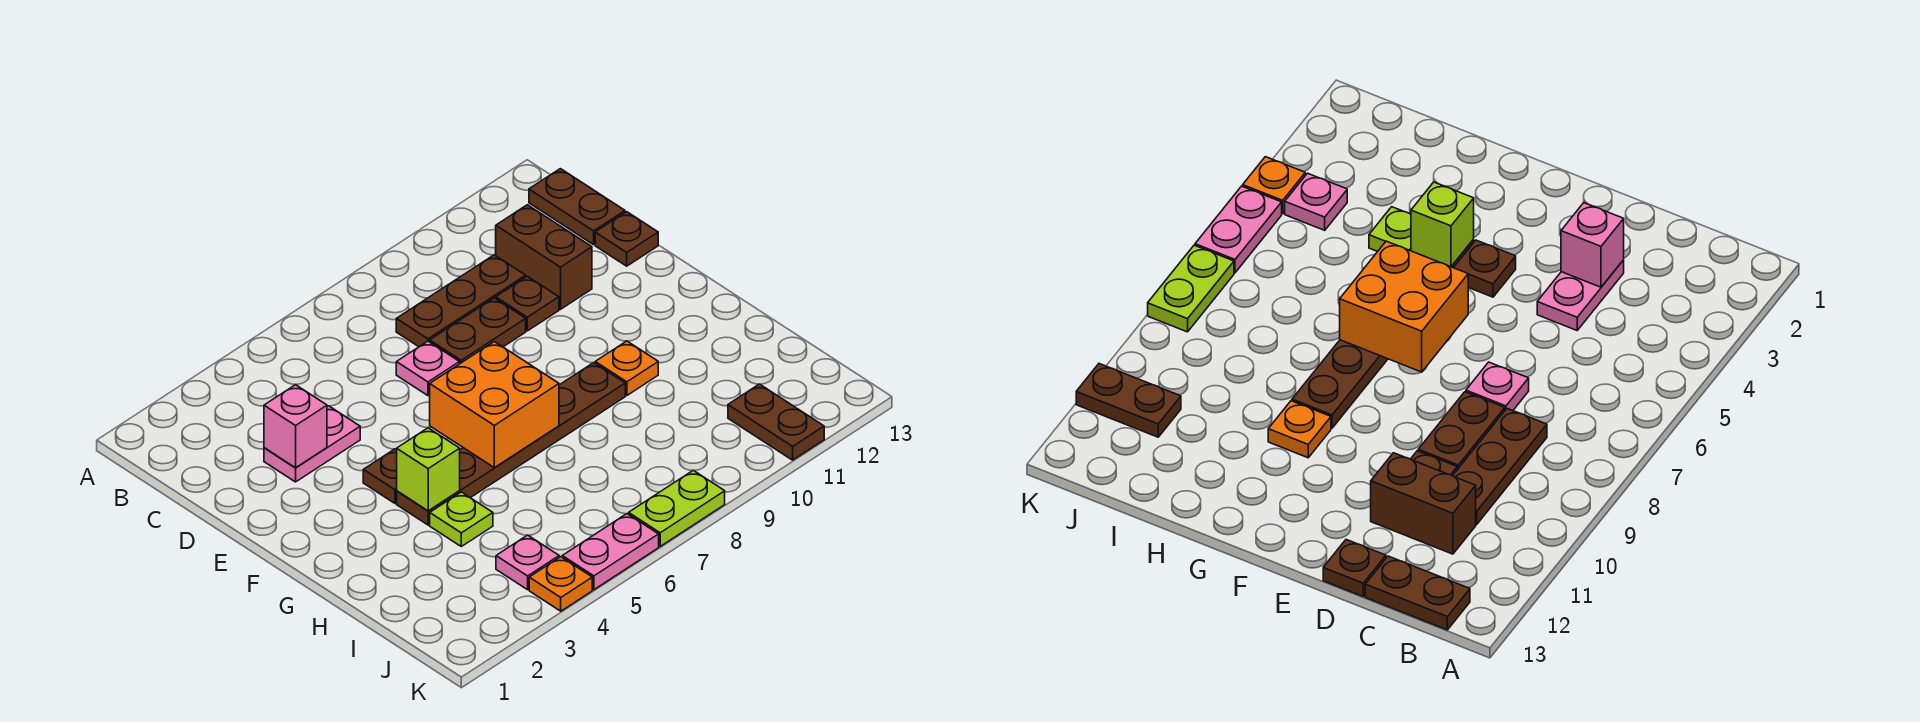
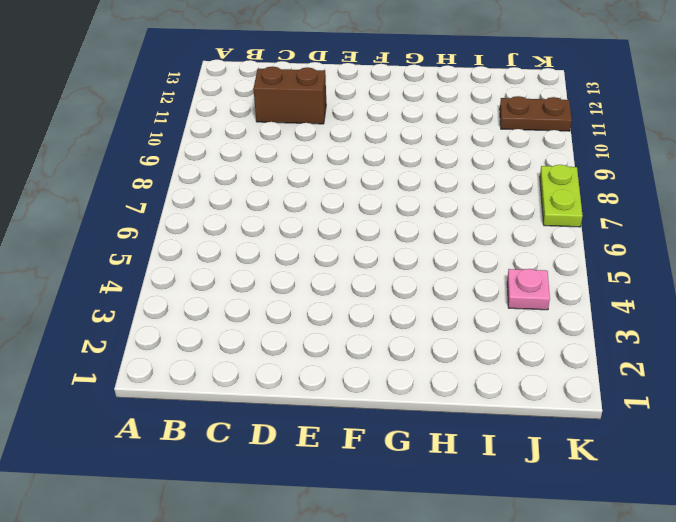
none -> brown plate B13:C13 level 1
none -> brown plate C8:C10 level 1
none -> pink plate D3:D4 level 1

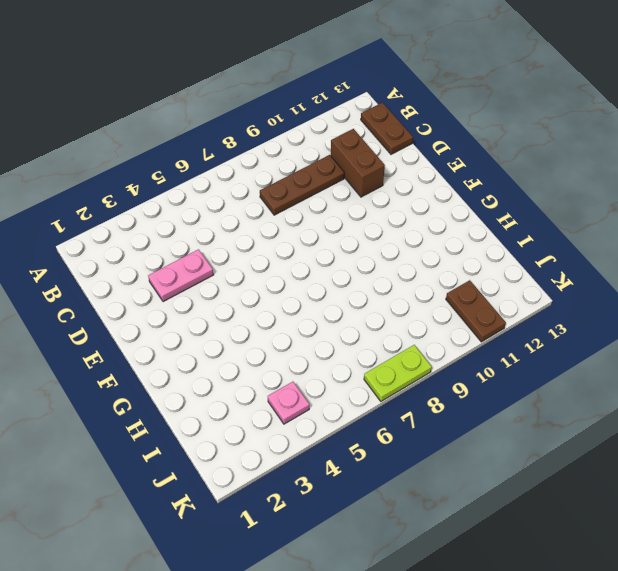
none -> pink plate D7 level 1
none -> brown plate D8:D9 level 1
none -> brown plate D10 level 1

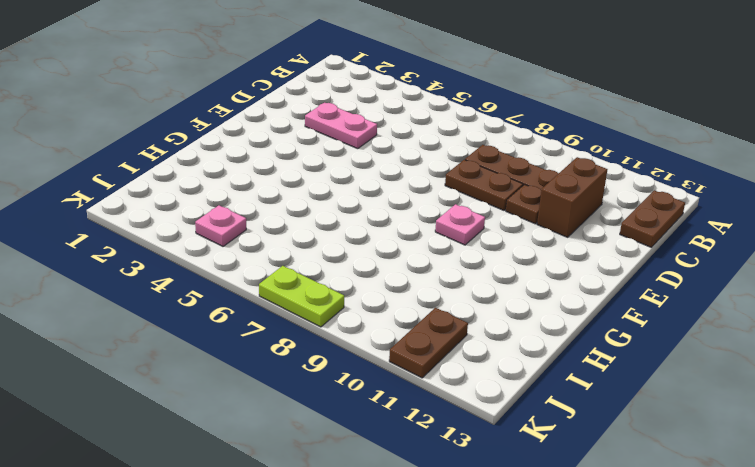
pink plate F9 level 1 -> pink plate D7 level 1
none -> brown plate D13 level 1
none -> brown plate F4 level 1
none -> brown plate G4:G9 level 1

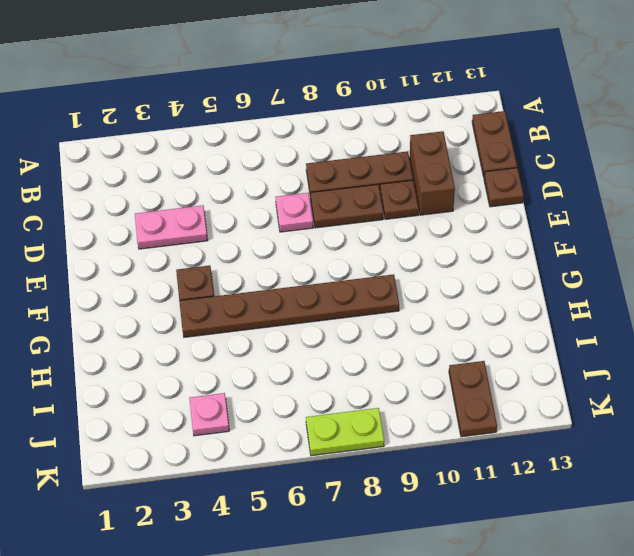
none -> orange plate G10 level 1
none -> lime plate H4 level 1
none -> orange plate K4 level 1

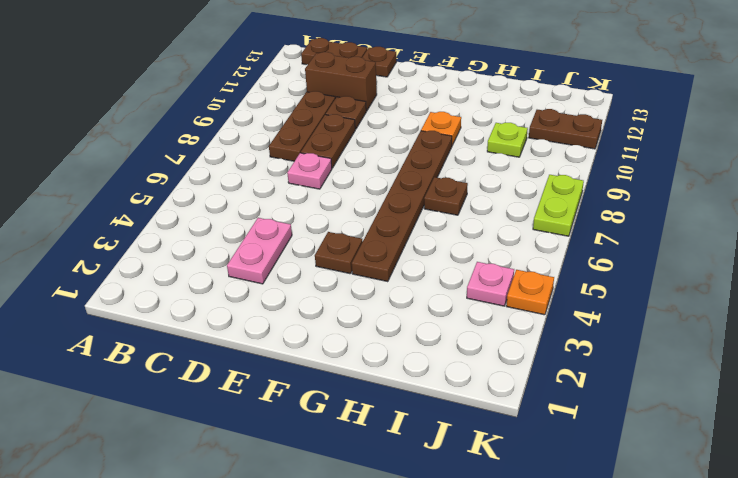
brown plate H7 level 1 -> none
lime plate I10 level 1 -> lime plate H4 level 1
none -> pink plate K5:K6 level 1
none -> pink brick D3 level 2
none -> orange brick F6:G7 level 2

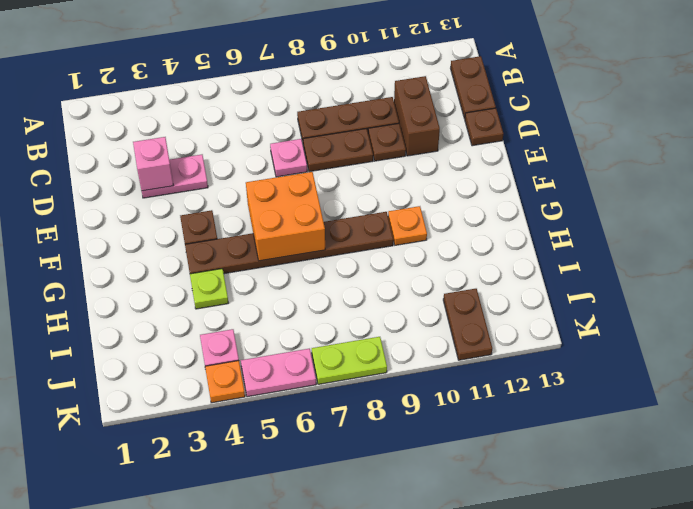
none -> lime brick G4 level 2

